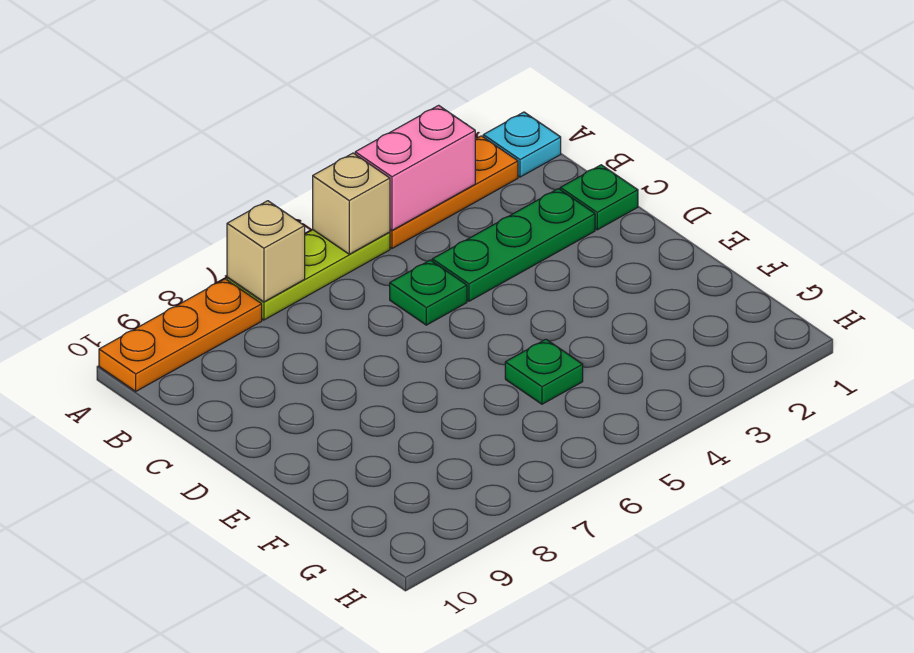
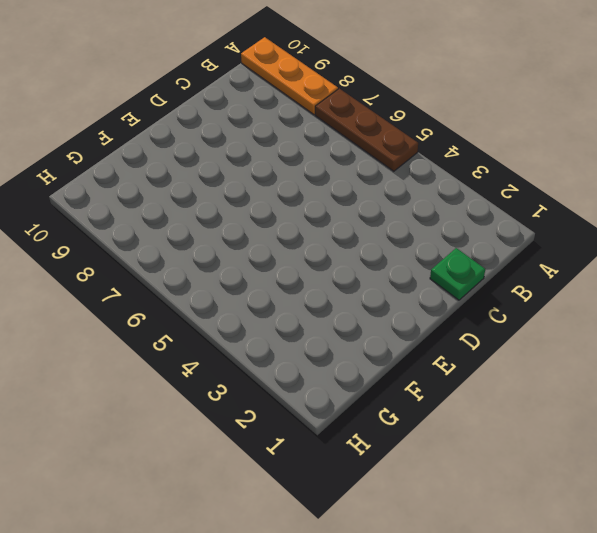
brown plate A5:A7 level 1 -> lime plate A5:A7 level 1
none -> cyan plate A1 level 1
none -> orange plate A2:A4 level 1

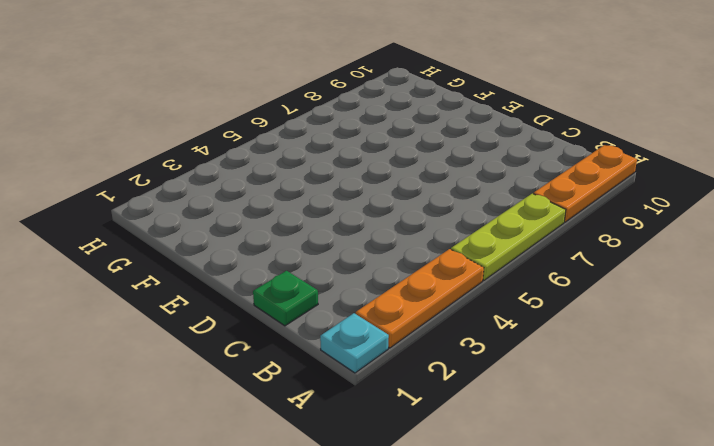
none -> green plate C2:C4 level 1
none -> green plate C5 level 1

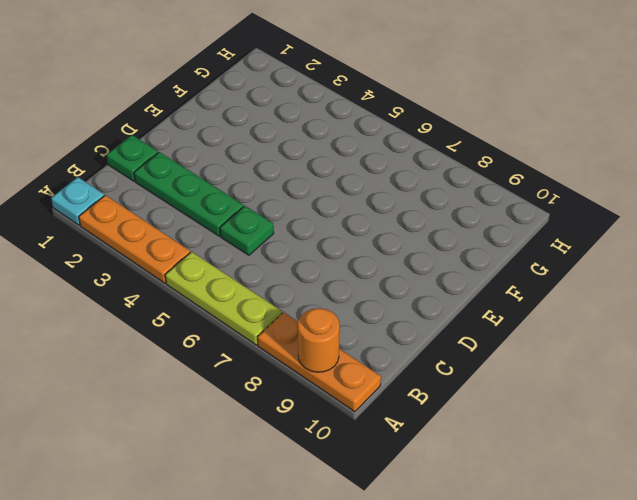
orange round brick A9 level 2 -> none
none -> green plate F5 level 1
none -> pink brick A3:A4 level 2

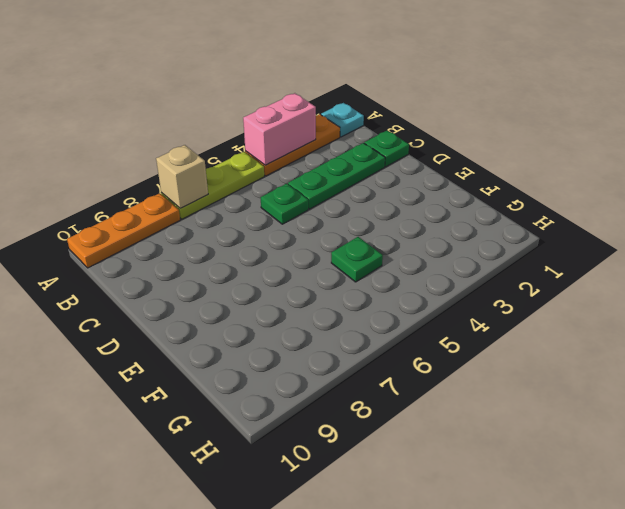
none -> tan brick A5 level 2

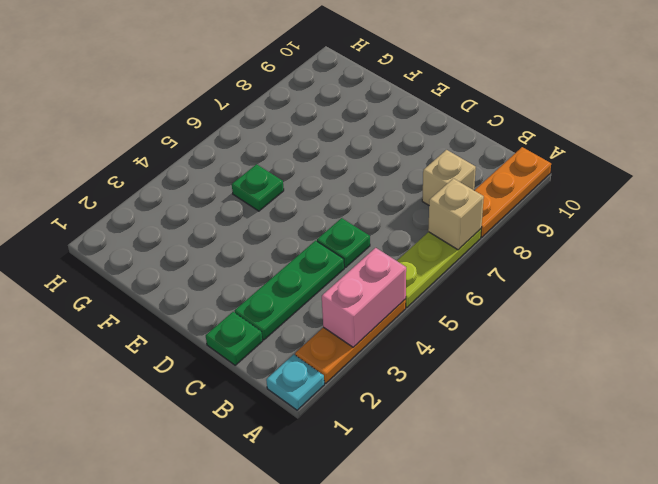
tan brick B8 level 1 -> tan brick A5 level 2

